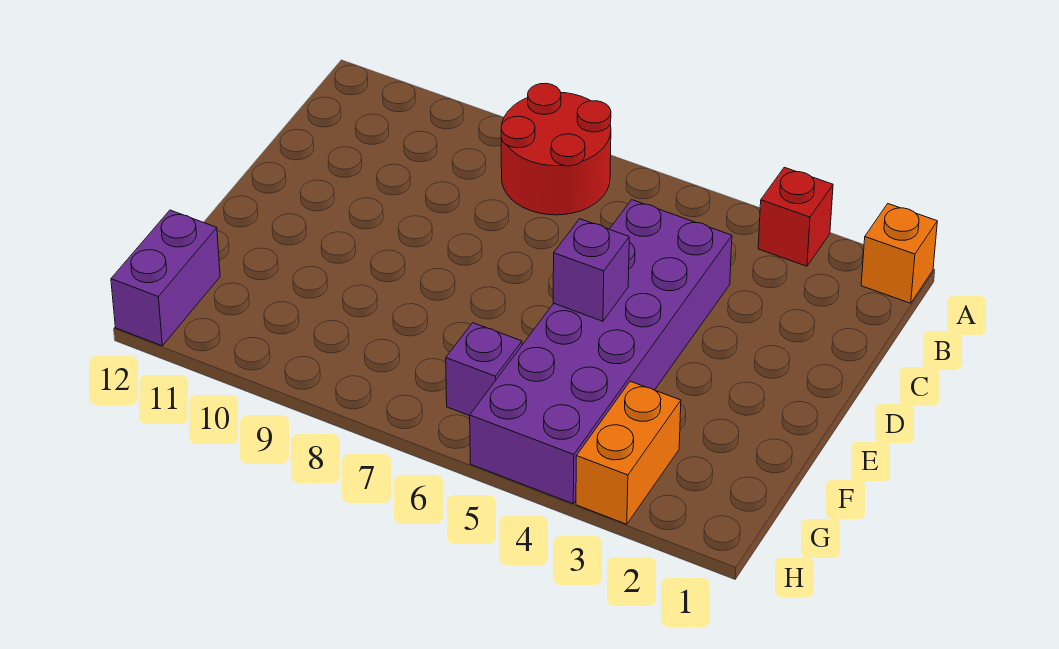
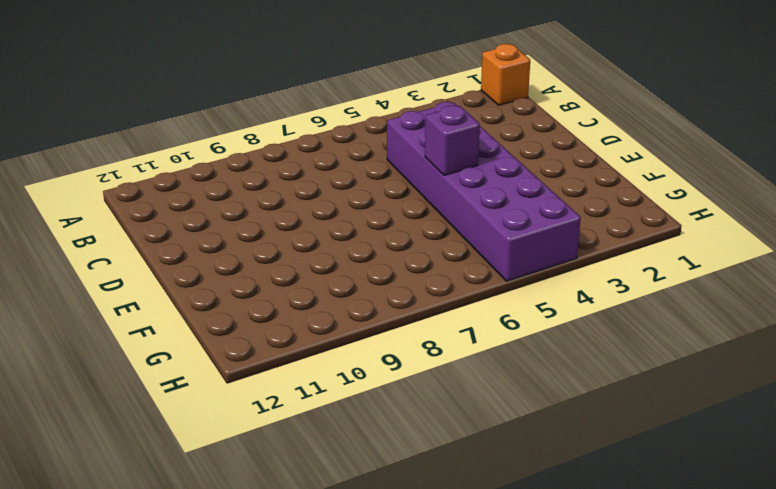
none -> red brick A3 level 1
none -> red round brick A7:B8 level 1

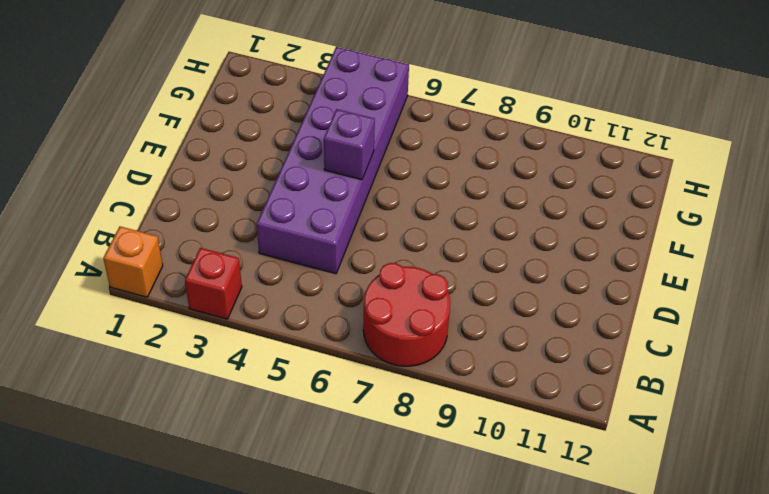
none -> orange brick G3:H3 level 1
none -> purple brick G6 level 1

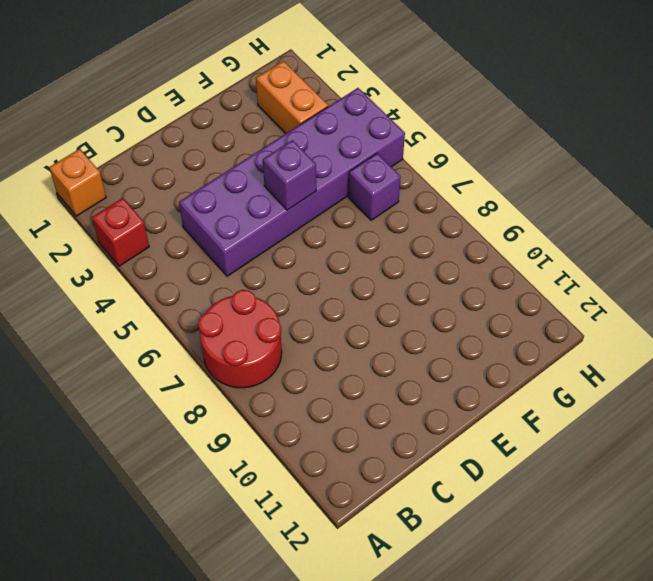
orange brick G2:G3 level 1 -> orange brick G3:H3 level 1
none -> purple brick G12:H12 level 1

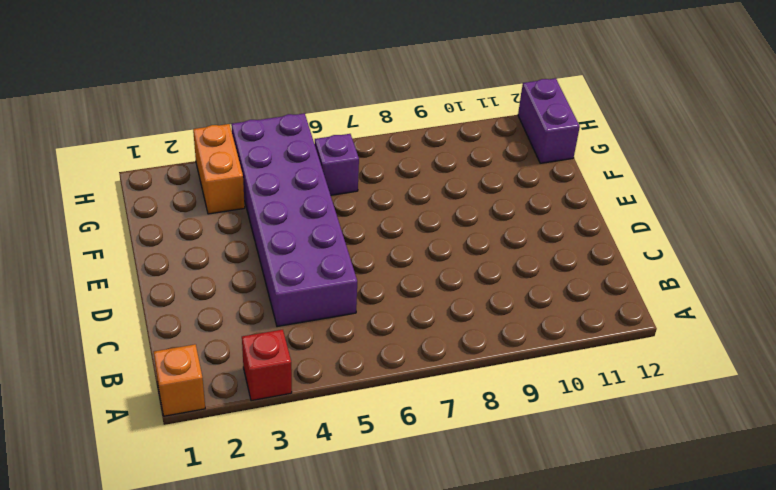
none -> red round brick A7:B8 level 1
none -> purple brick E5 level 2

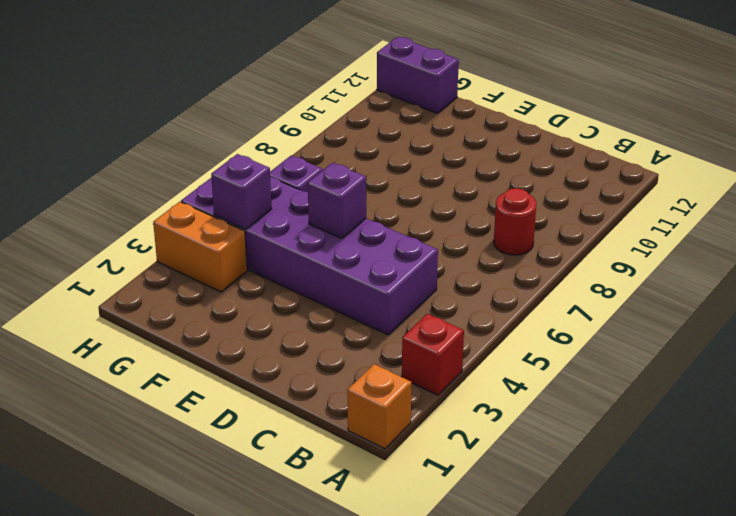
red round brick B8 level 1 -> red round brick A7:B8 level 1
purple brick G4 level 2 -> none

